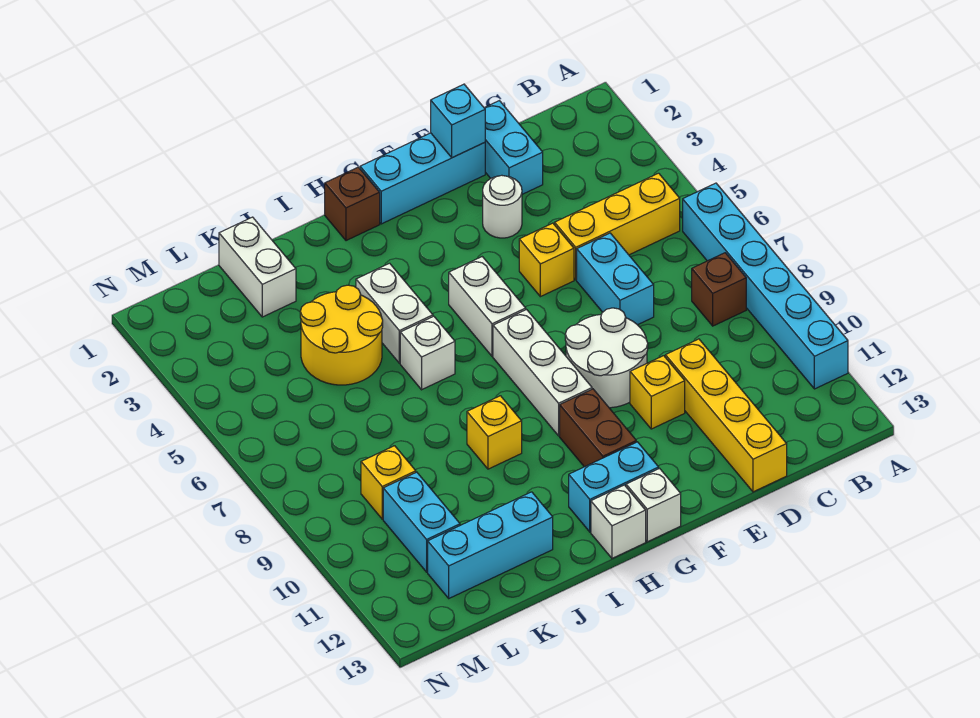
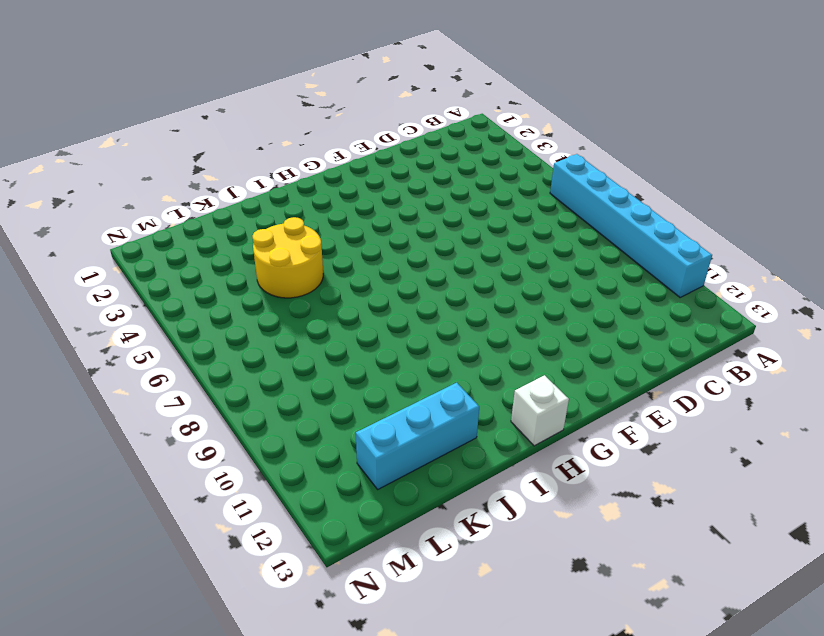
none -> yellow brick B5:D5 level 1
none -> brown brick B8 level 1
none -> cyan brick D1:D2 level 1

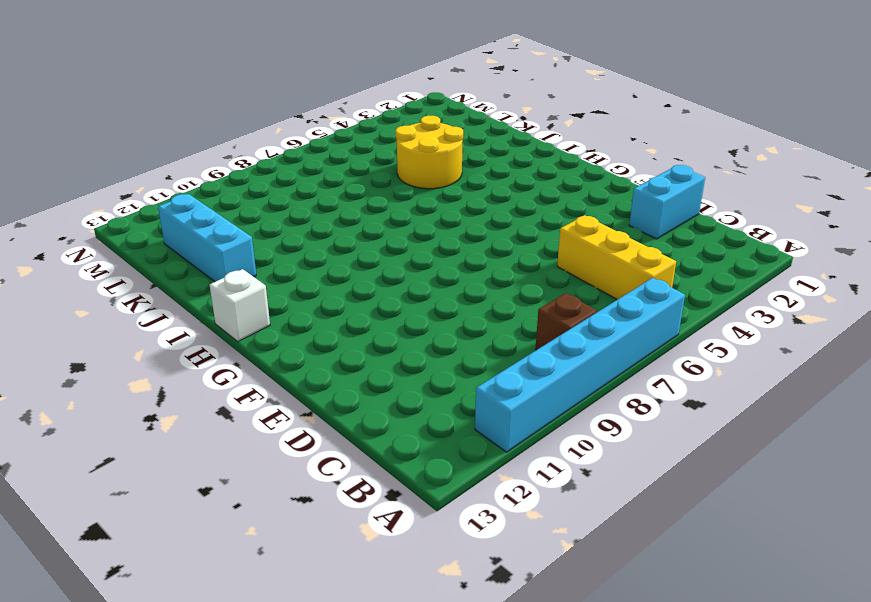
none -> cyan brick D6:D7 level 1
none -> yellow brick D10:D13 level 1
none -> cyan brick E1:G1 level 1

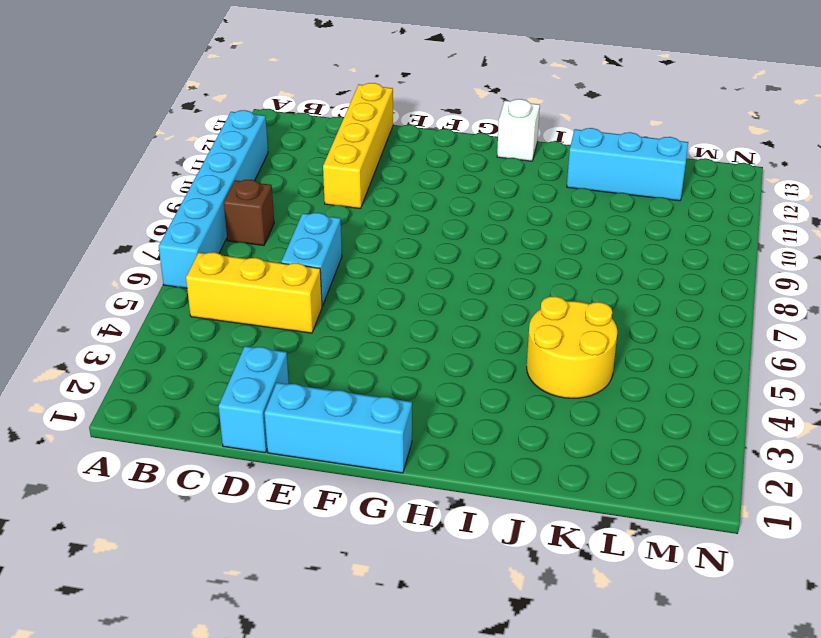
none -> white round brick E3 level 1
none -> yellow brick E5 level 1
none -> white round brick E8:F9 level 1

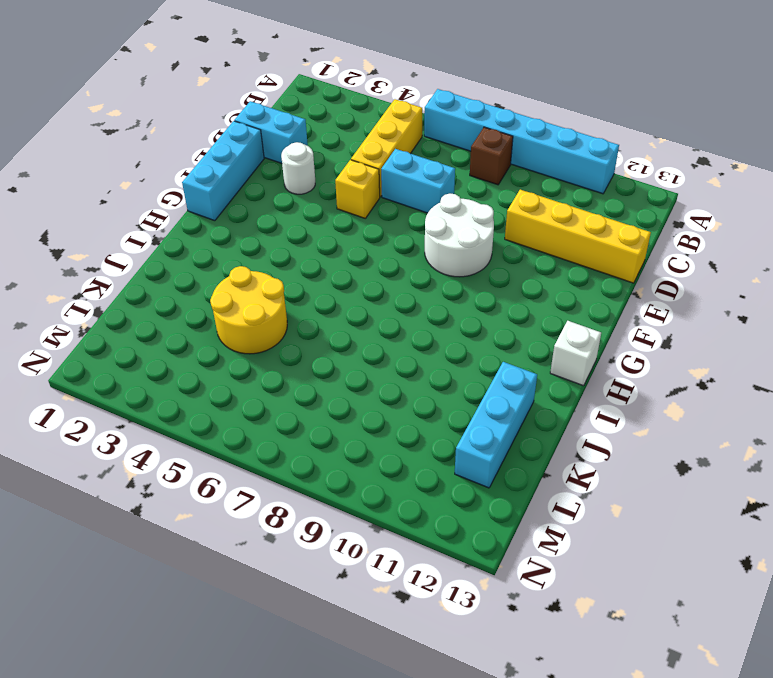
none -> yellow brick E10 level 1
none -> white brick G5:G6 level 1
none -> white brick G7:G9 level 1

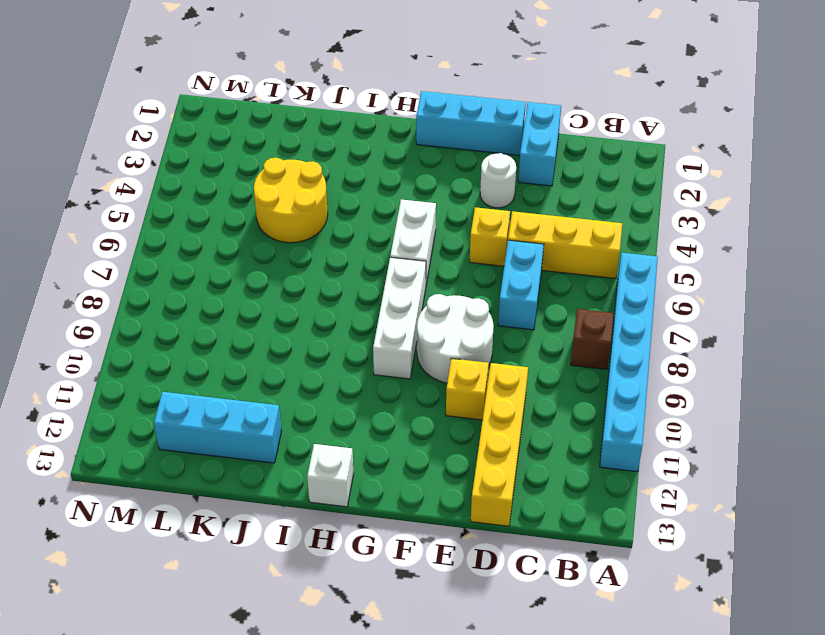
none -> brown brick G10:G11 level 1
none -> cyan brick G12:H12 level 1
none -> white brick G13 level 1

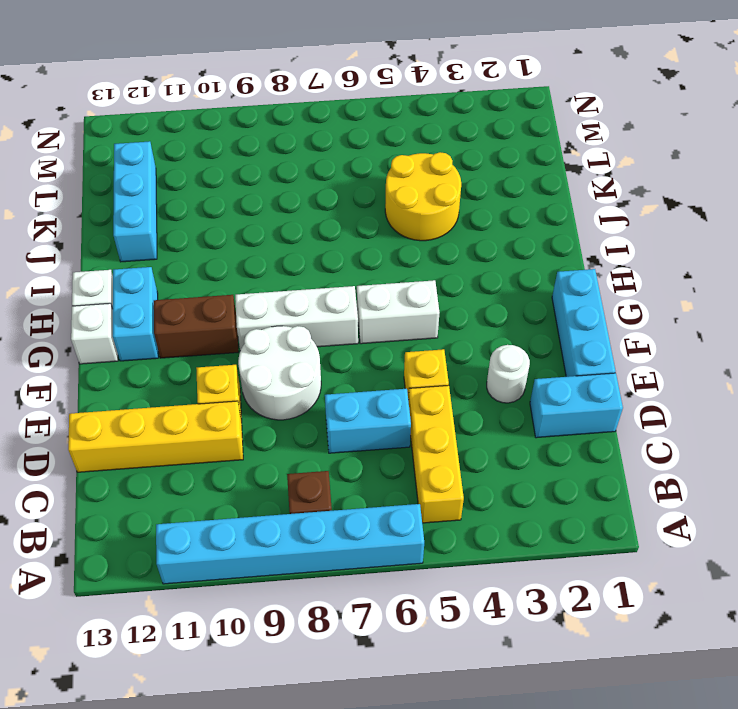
none -> brown brick H1 level 1
none -> white brick I4:I5 level 1
none -> white brick I6 level 1

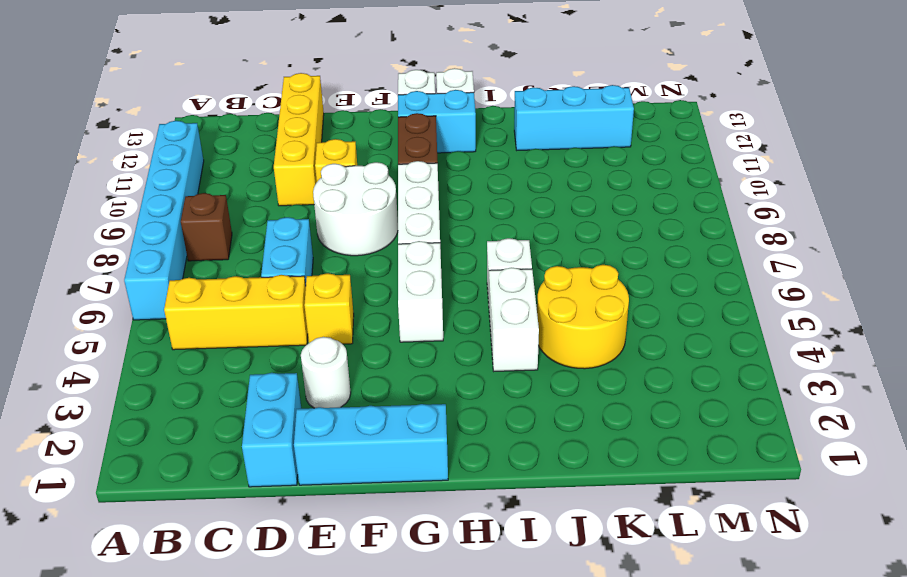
none -> brown brick H1 level 1
none -> yellow brick I9 level 1
none -> white brick K1:K2 level 1

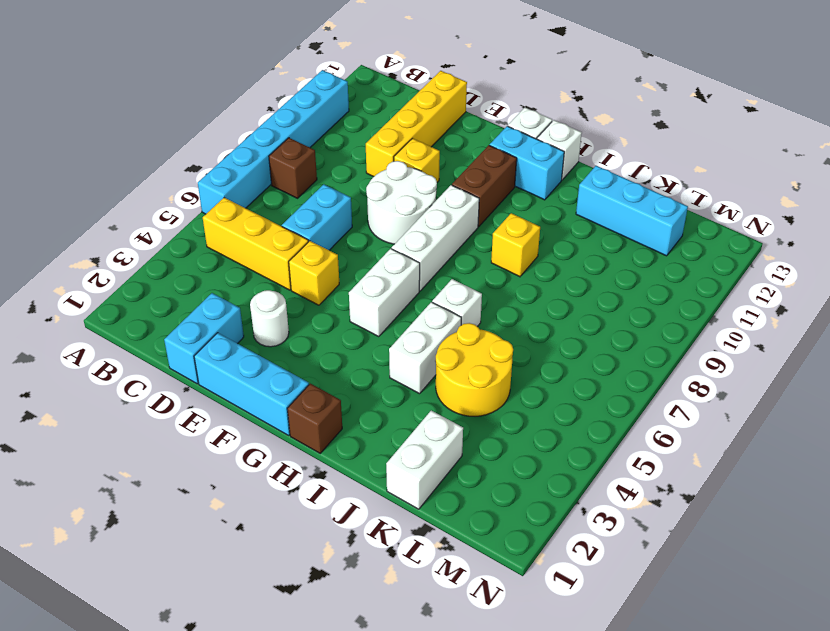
none -> yellow brick L9 level 1
none -> cyan brick L10:L11 level 1
none -> cyan brick E1 level 2

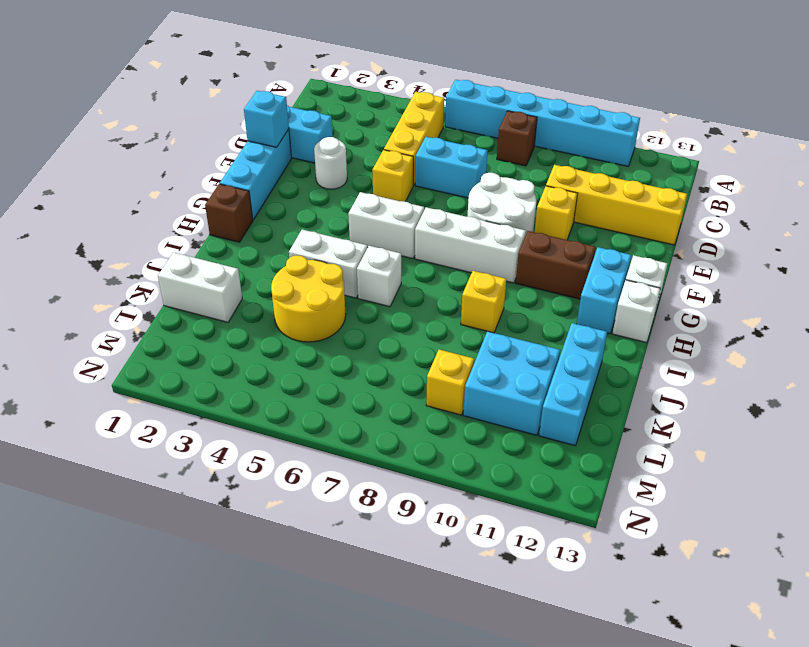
cyan brick K10:L11 level 1 -> cyan brick L10:L11 level 1

